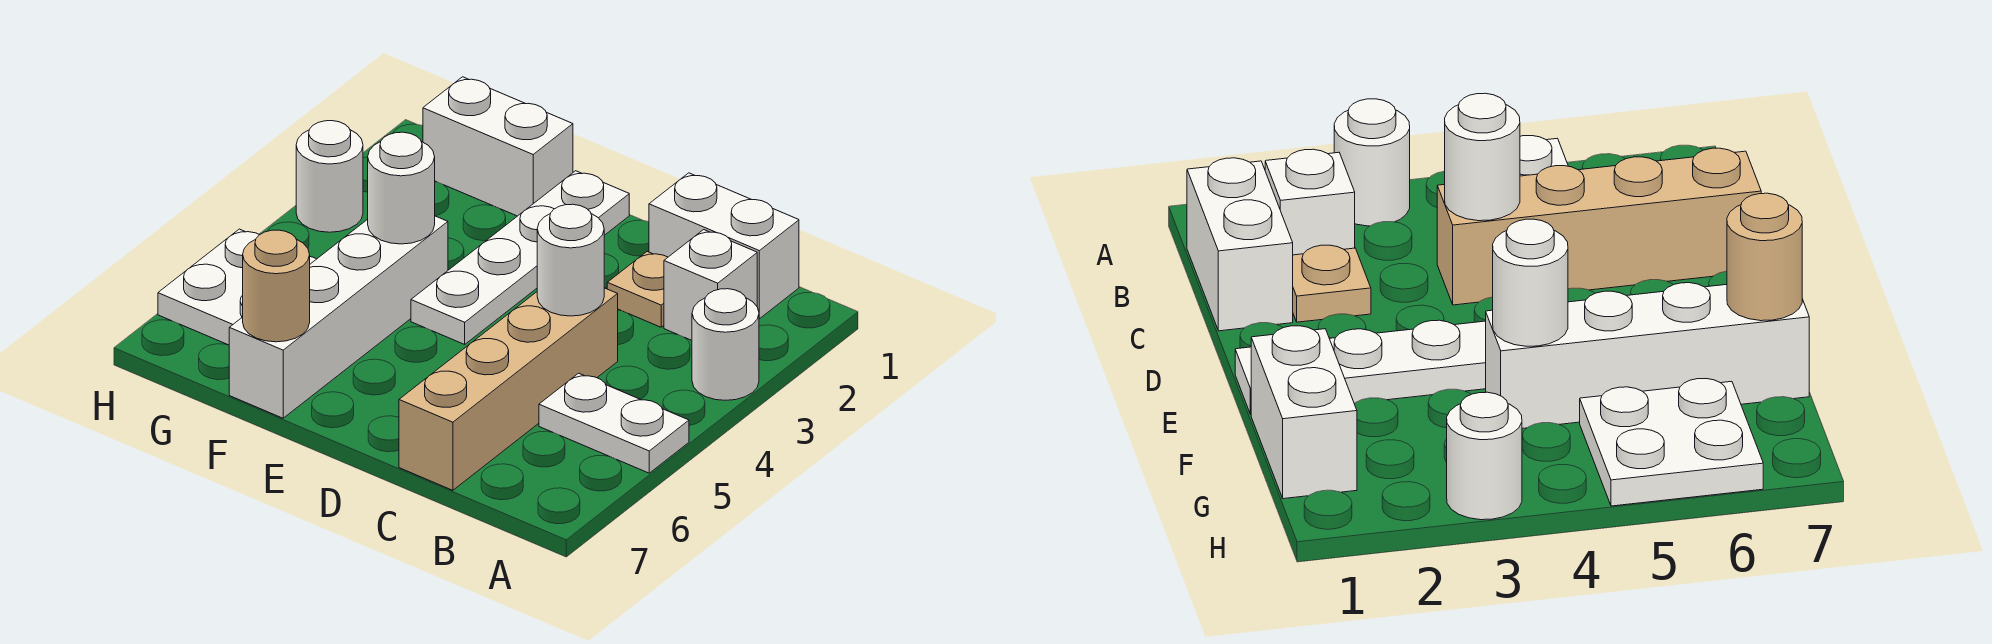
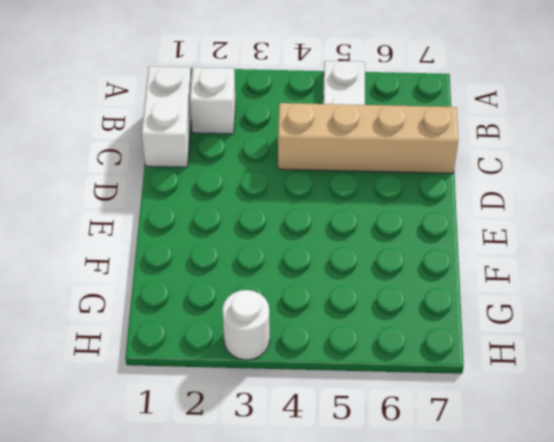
none -> white round brick A3 level 1
none -> tan plate C2 level 1
none -> white plate E1:E4 level 1

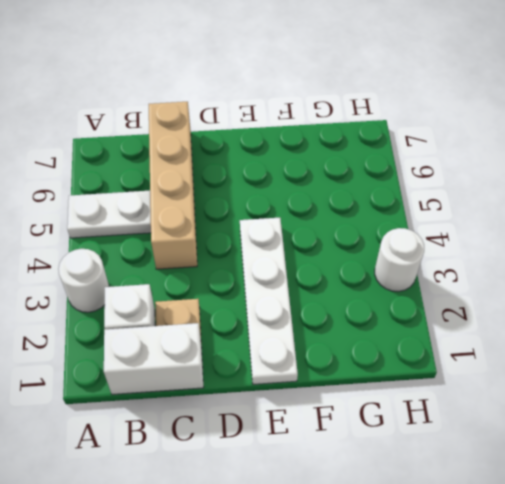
none -> white brick F1:G1 level 1
none -> white brick F4:F7 level 1
none -> white plate G5:H6 level 1

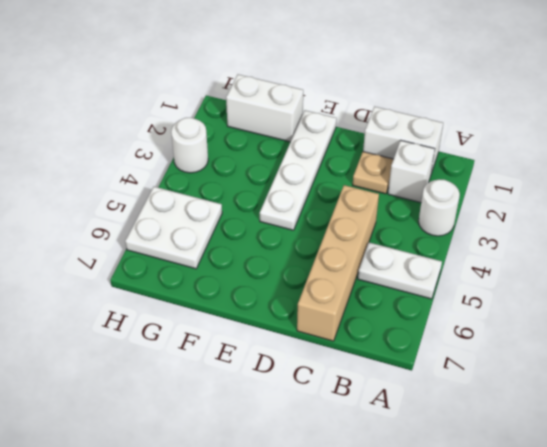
none -> white brick F4:F7 level 1
none -> white round brick C4 level 2
none -> white round brick F4 level 2

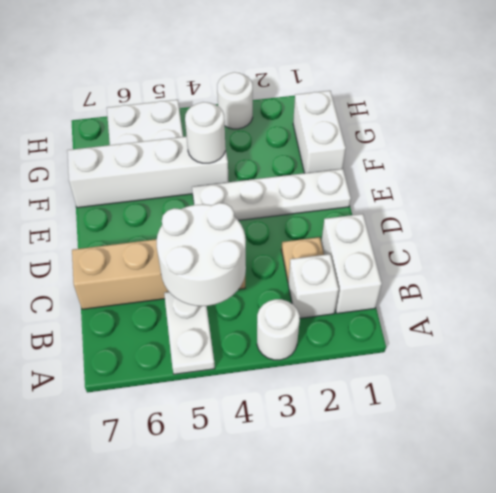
white round brick B4:C5 level 2 -> white round brick C4 level 2
none -> tan round brick F7 level 2

